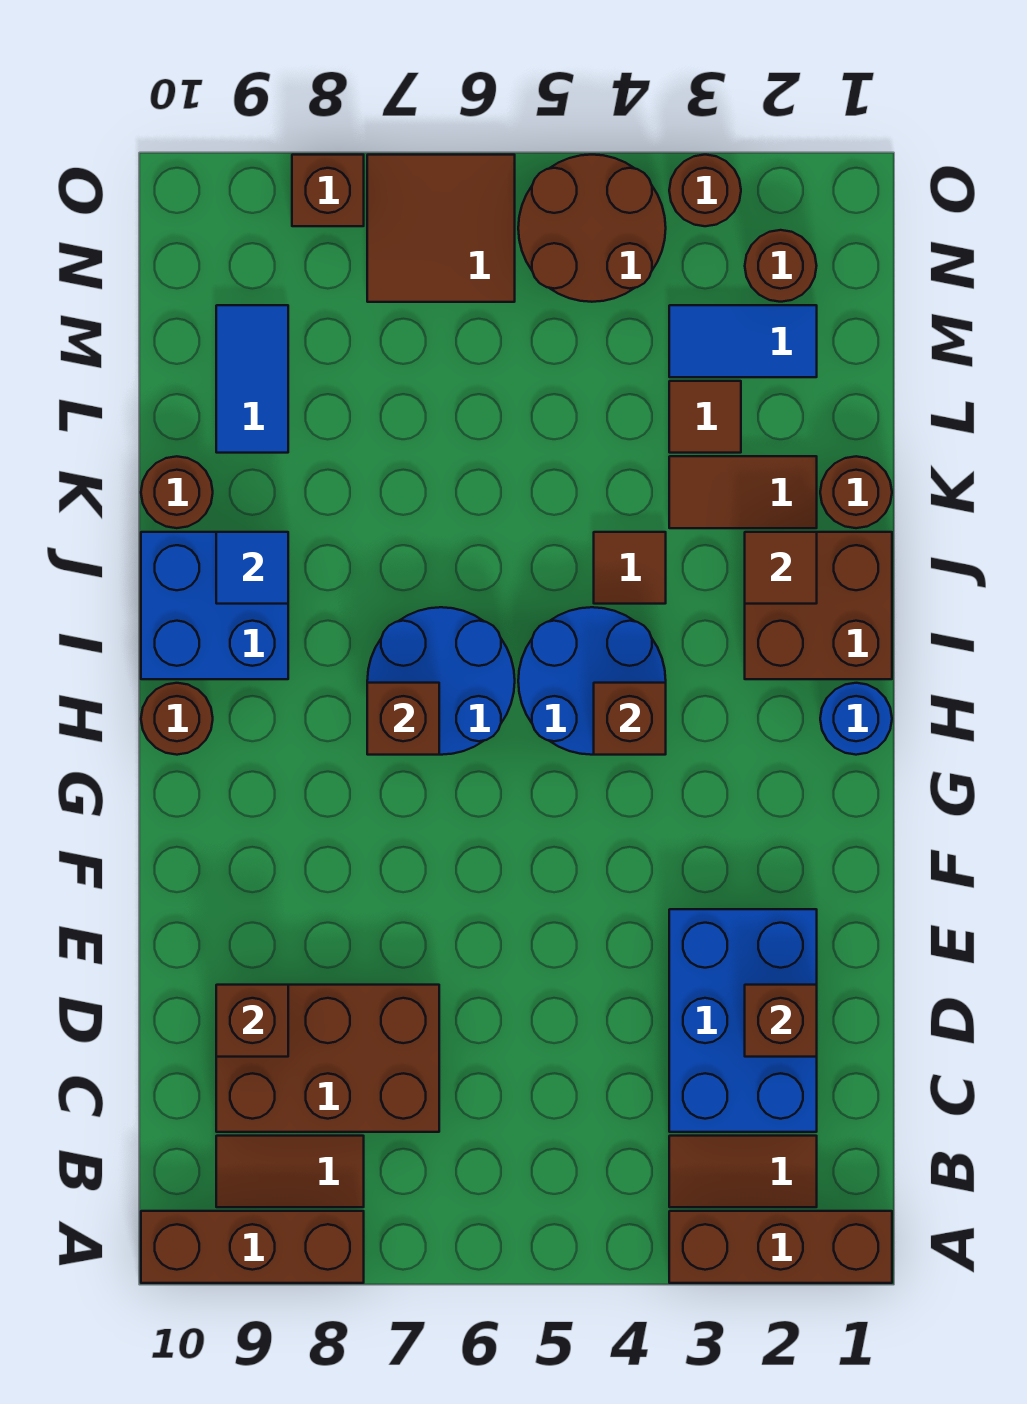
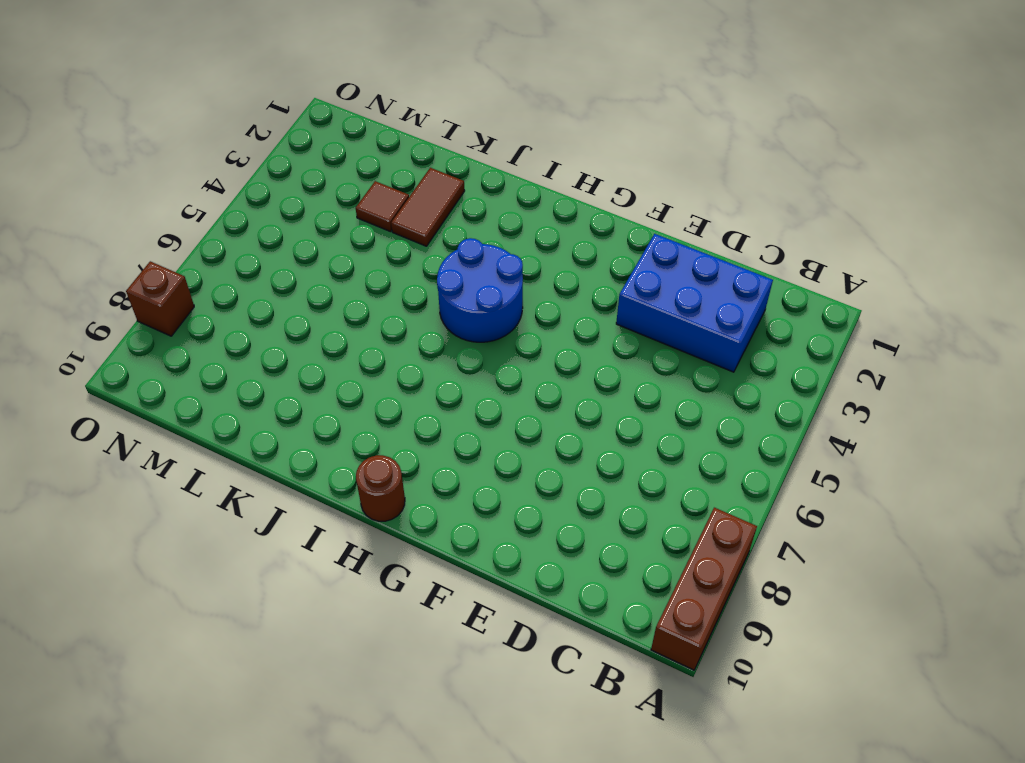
none -> brown brick A1:A3 level 1
none -> brown tile B2:B3 level 1
none -> brown tile B8:B9 level 1
none -> brown brick C7:D9 level 1

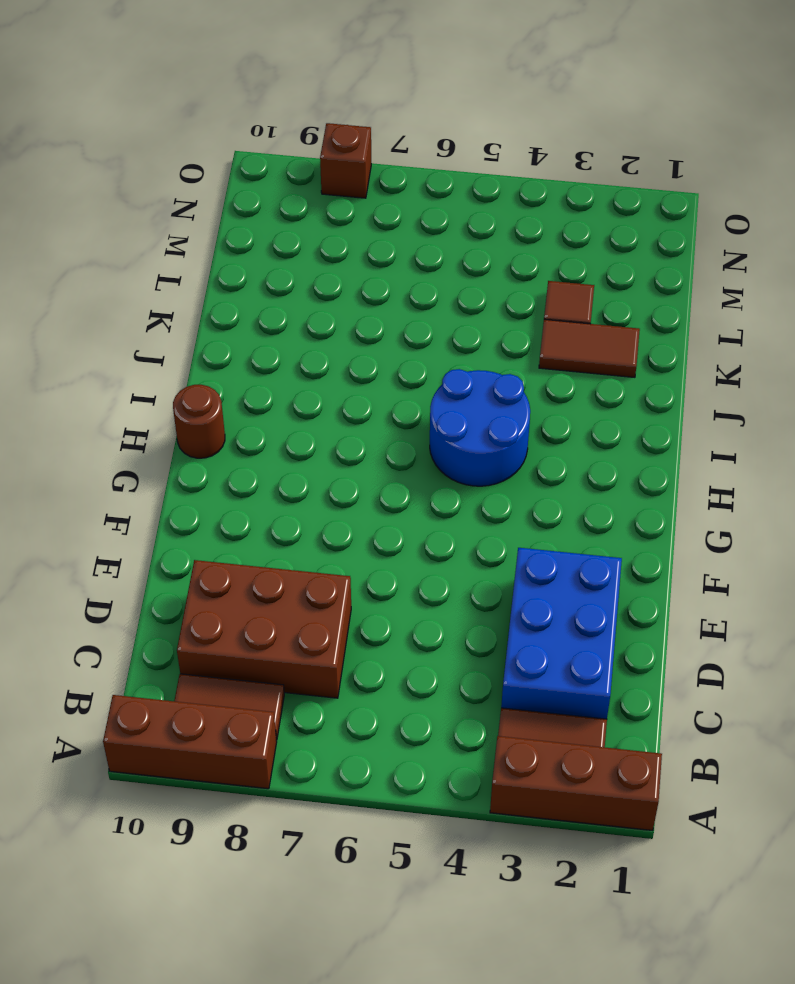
none -> blue round brick H1 level 1
none -> blue round brick H6:I7 level 1
none -> brown brick I1:J2 level 1
none -> blue brick I9:J10 level 1

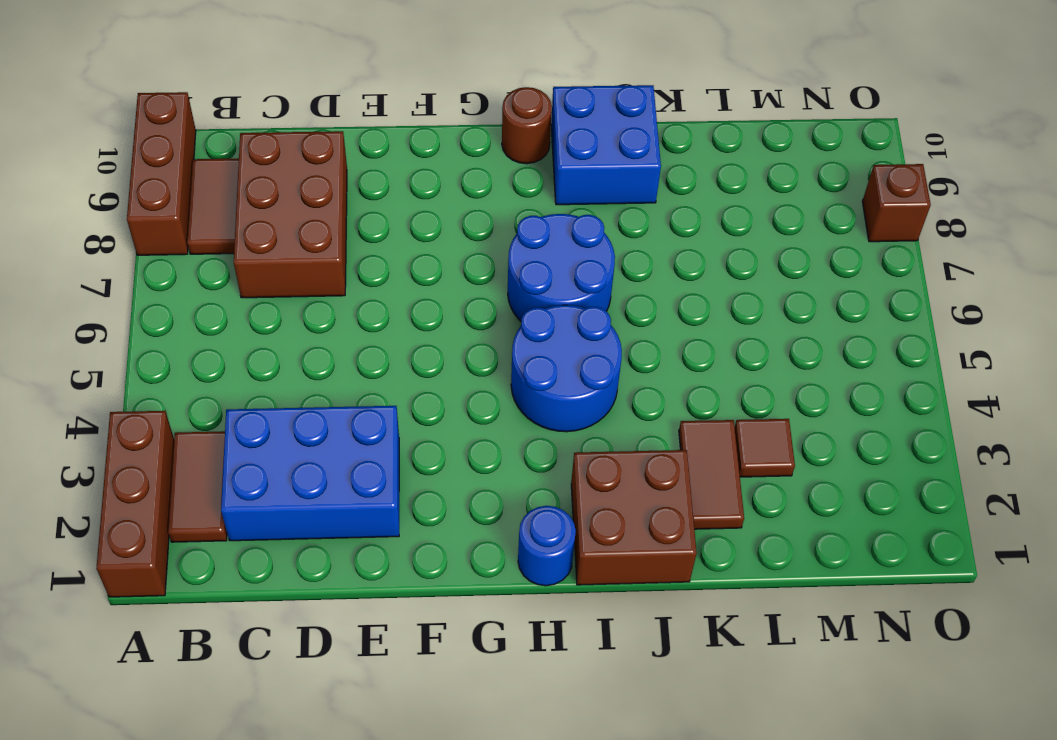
none -> brown tile J4 level 1
none -> brown round brick K1 level 1
none -> brown round brick K10 level 1
none -> blue tile L9:M9 level 1

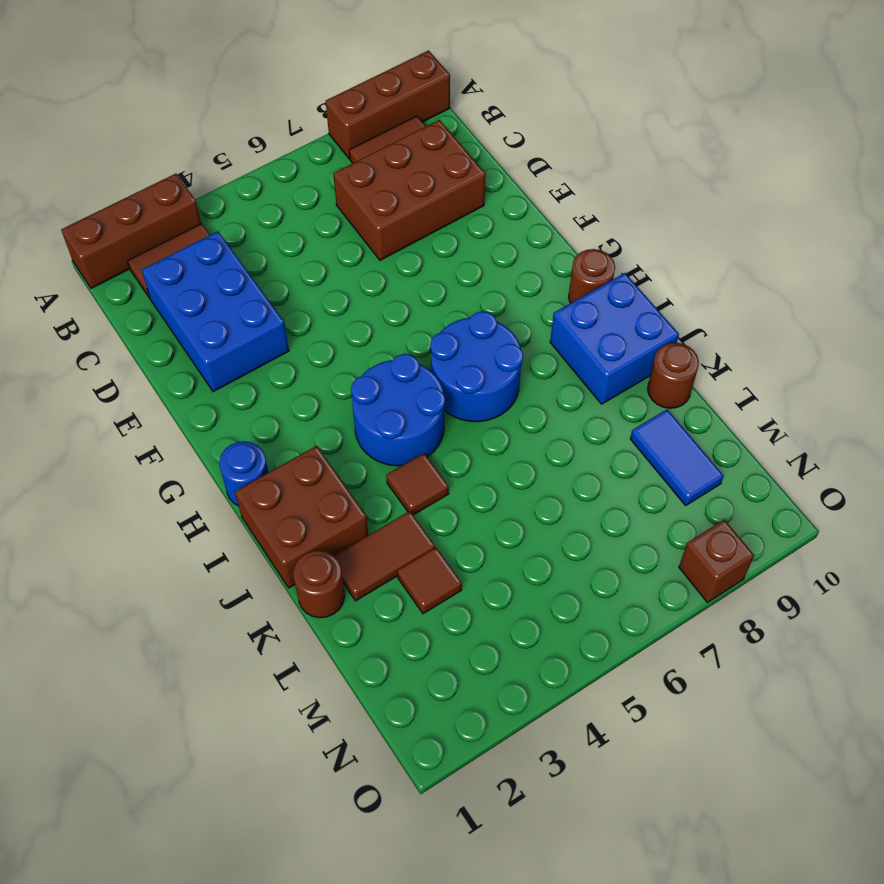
none -> blue tile M2:M3 level 1
none -> brown round brick N2 level 1
none -> brown round brick N4:O5 level 1
none -> brown tile N6:O7 level 1

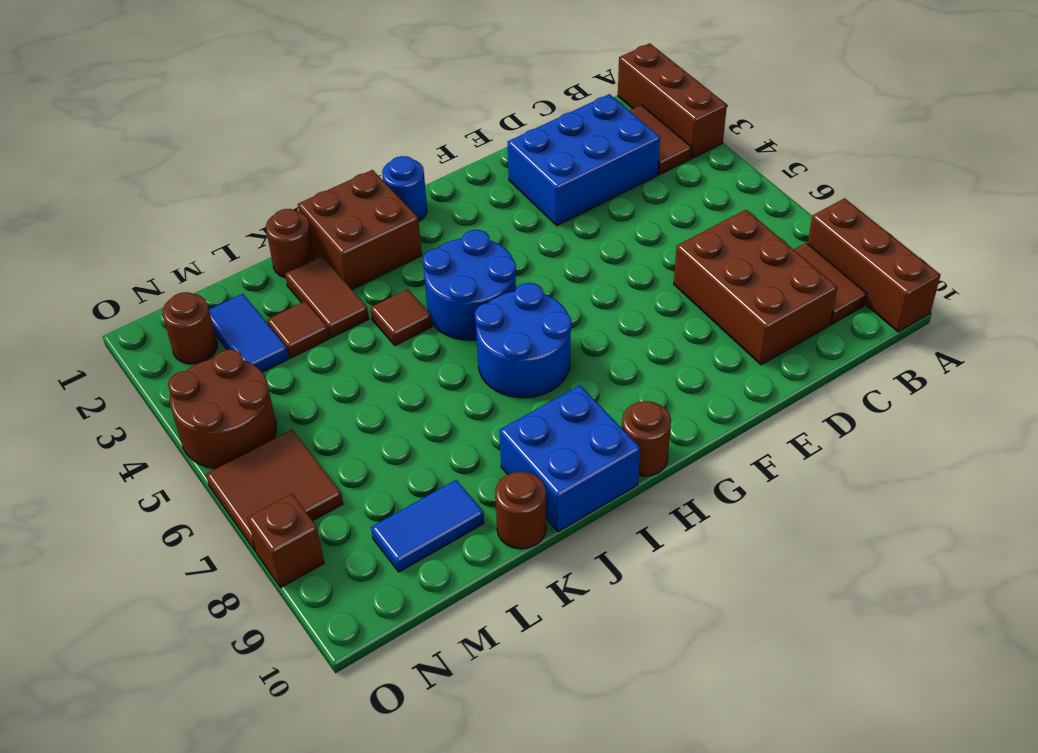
none -> brown round brick O3 level 1
none -> brown brick D2 level 2
none -> brown brick D9 level 2
none -> brown brick H4 level 2

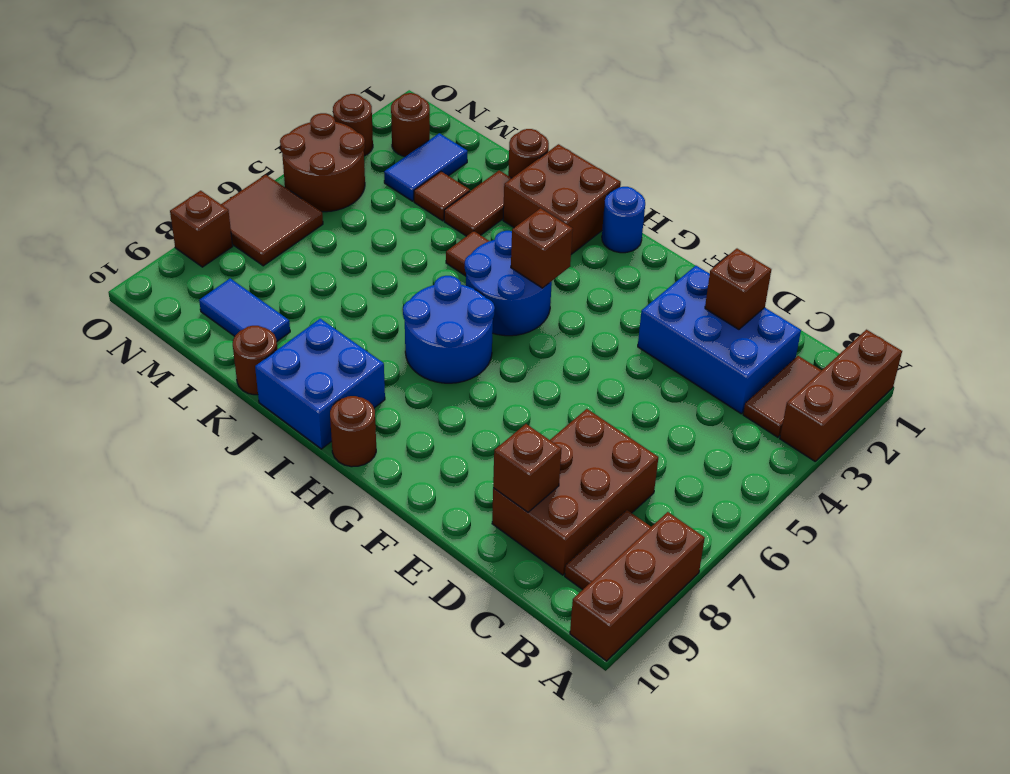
none -> brown brick H7 level 2
none -> brown tile J2 level 2
none -> blue tile J9 level 2

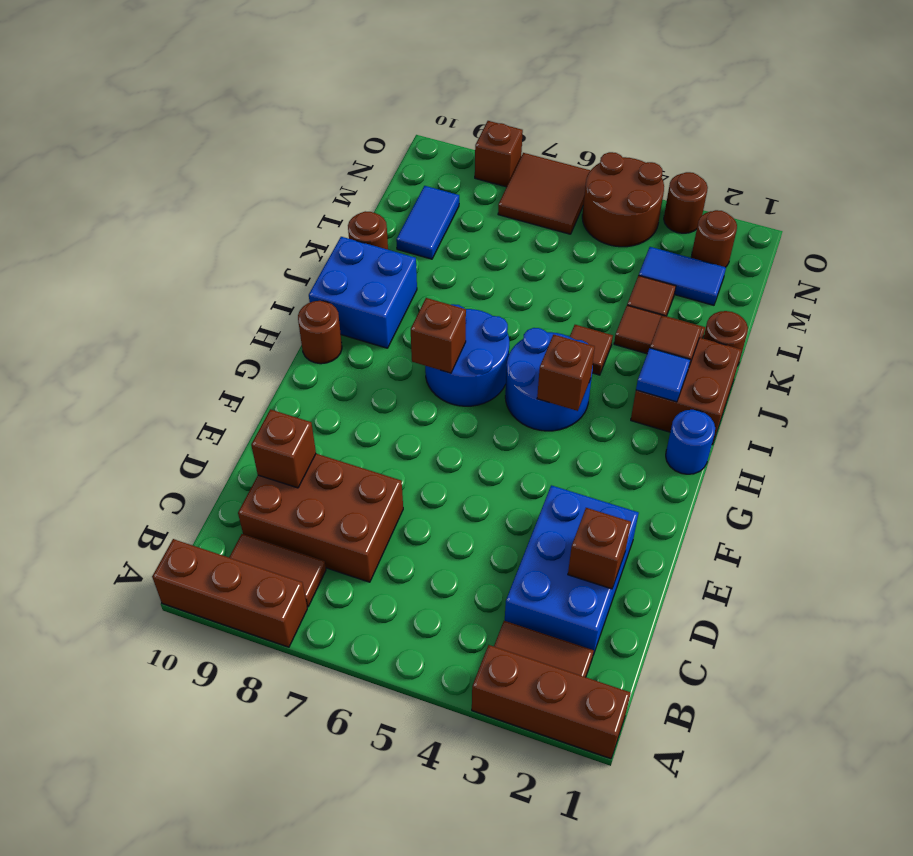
blue tile I2 level 2 -> blue tile J9 level 2

